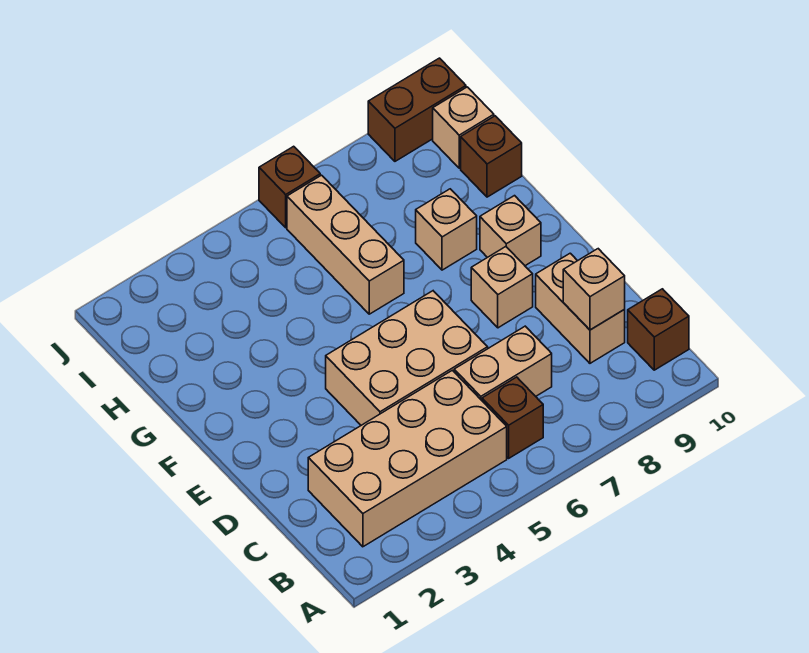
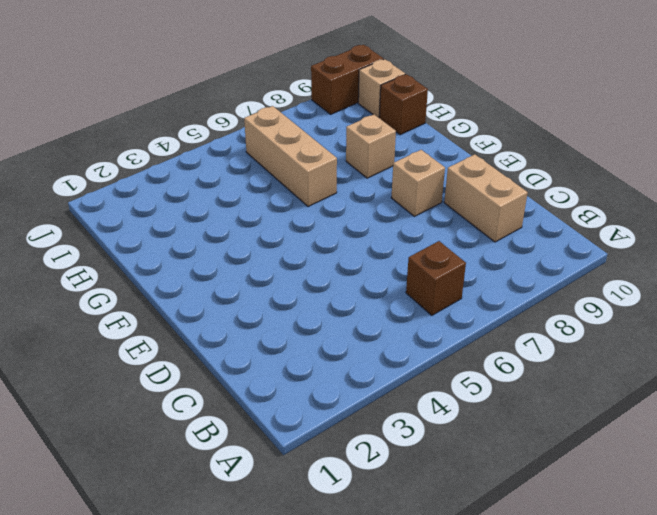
none -> tan brick B2:C5 level 1
none -> brown brick B10 level 1
none -> tan brick C6:C7 level 1

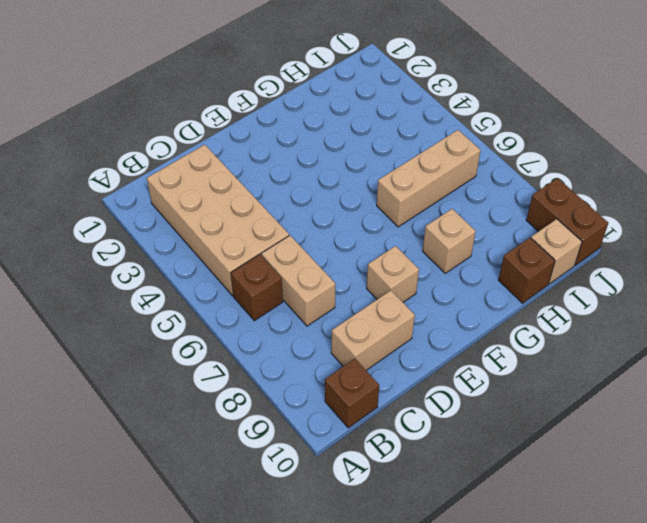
none -> tan brick D4:E6 level 1
none -> tan brick F9 level 1
none -> brown brick J6 level 1

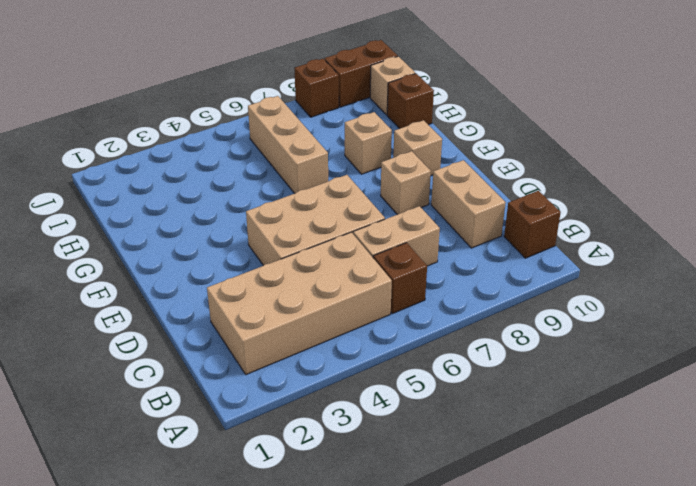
brown brick J8 level 1 -> brown brick J6 level 1
none -> tan brick C9 level 2

